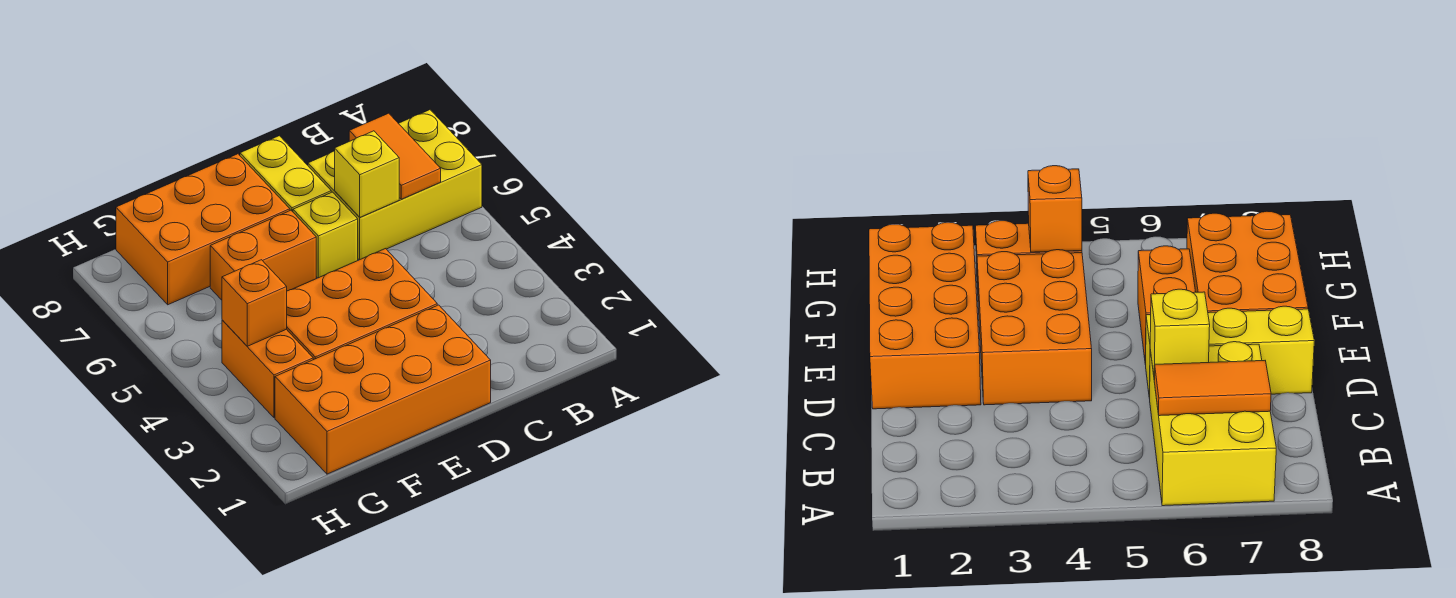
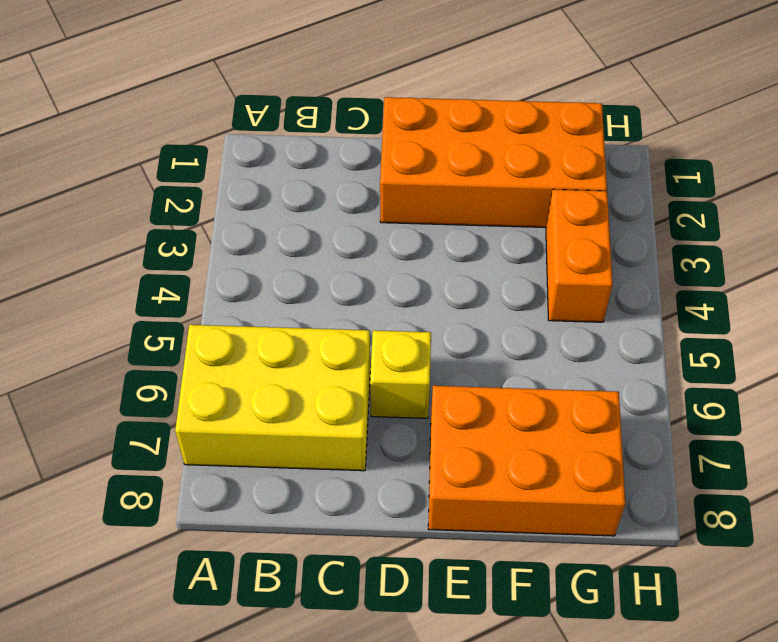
none -> orange brick D3:F4 level 1
none -> yellow brick D7:D8 level 1

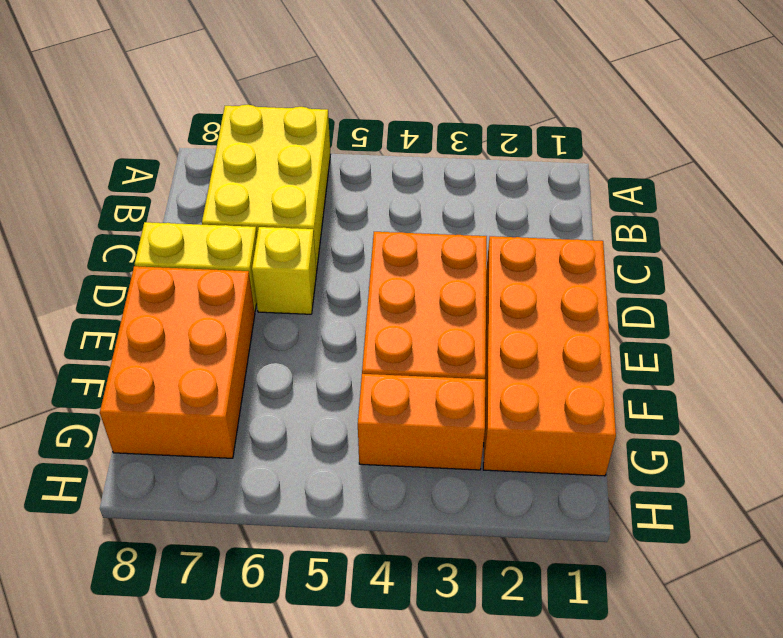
none -> orange brick E6:F6 level 1
none -> orange tile B6:B7 level 2

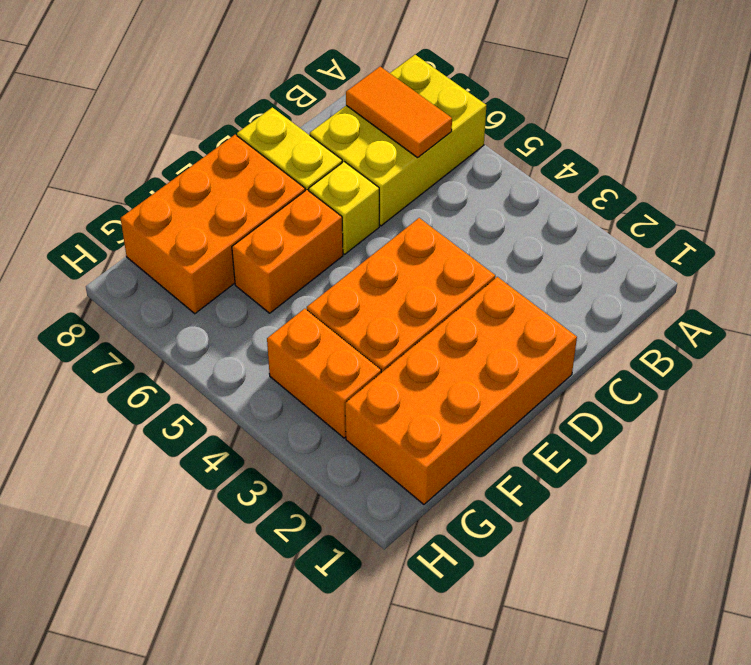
none -> yellow brick C6 level 2
none -> orange brick G4 level 2

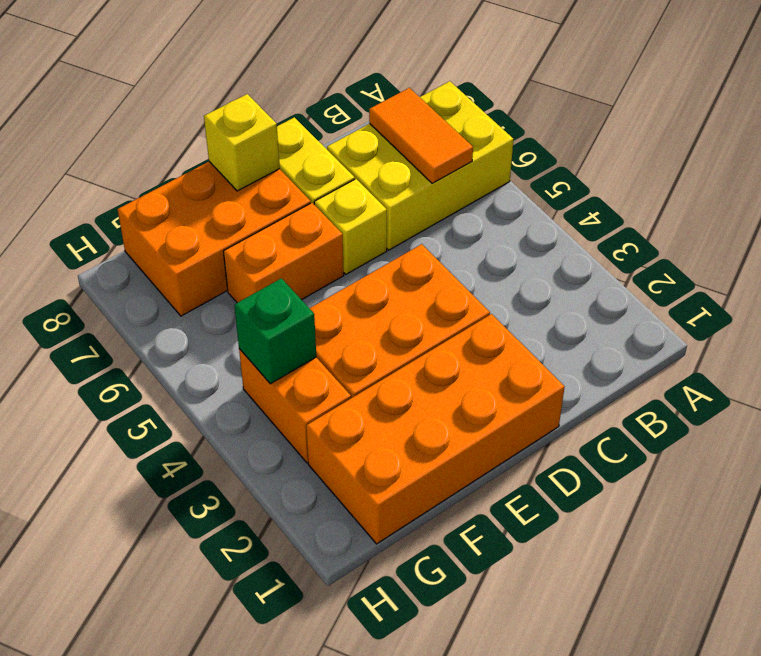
yellow brick E8 level 2 -> yellow brick C6 level 2
green brick G4 level 2 -> orange brick G4 level 2

